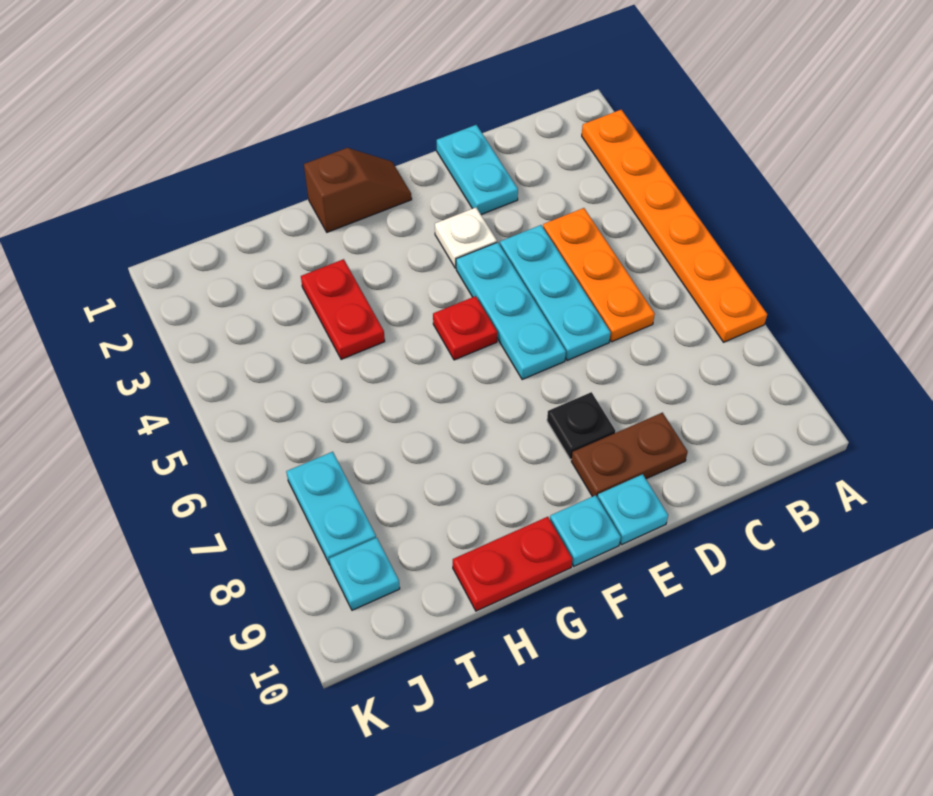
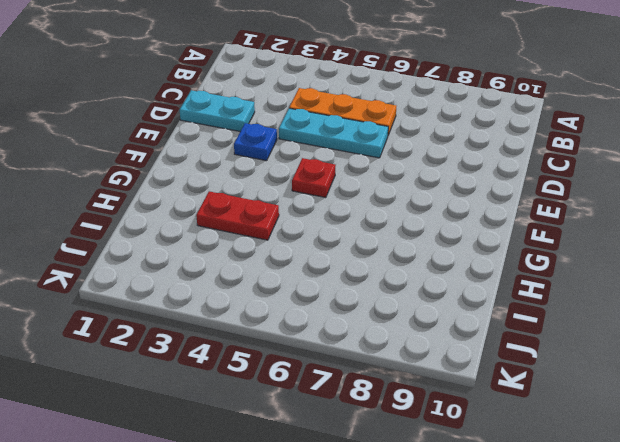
blue plate E3 level 1 -> white plate E3 level 1
none -> orange plate A2:A7 level 1
none -> brown plate D9:E9 level 1
none -> cyan plate E4:E6 level 1

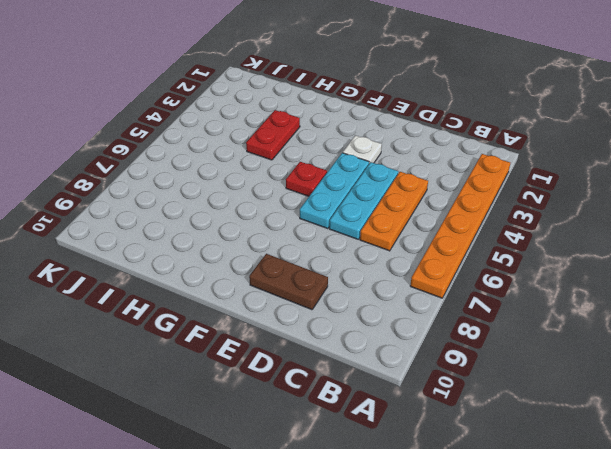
none -> cyan plate D1:D2 level 1
none -> black plate E8 level 1
none -> cyan plate E10 level 1

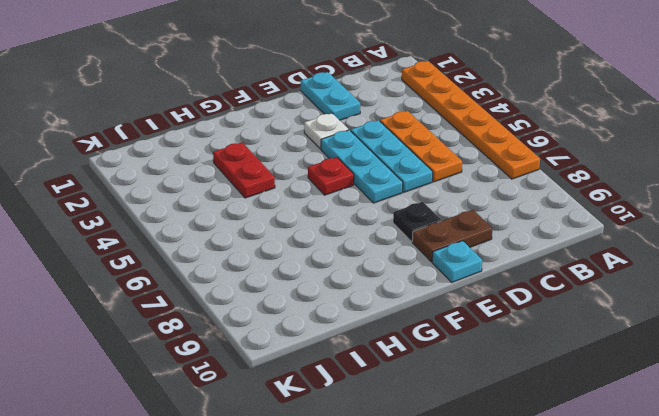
none -> brown slope F1:G1 level 1 top G
none -> cyan plate F10 level 1
none -> red plate G10:H10 level 1

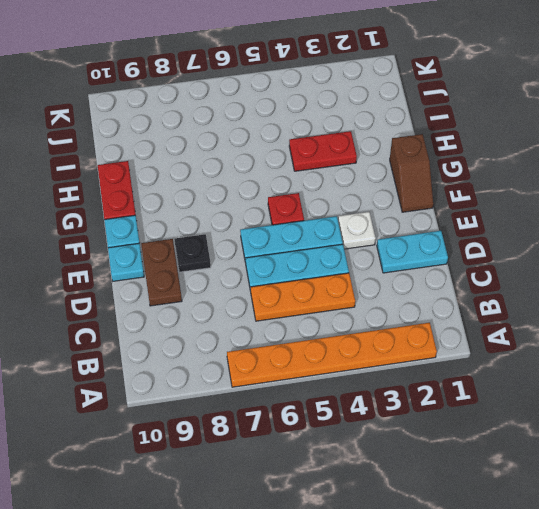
none -> cyan plate J7:J8 level 1
none -> cyan plate J9 level 1

